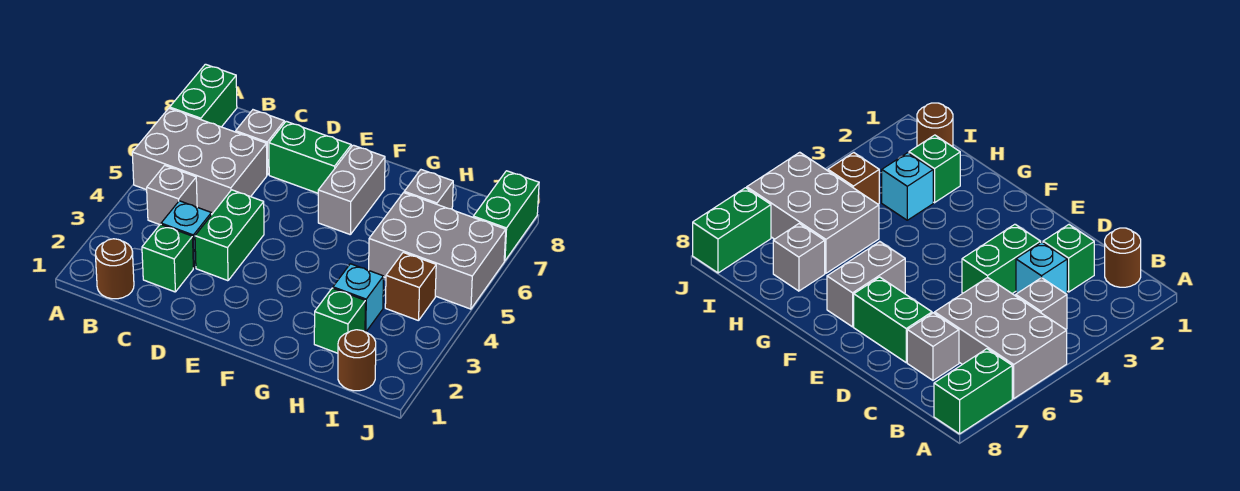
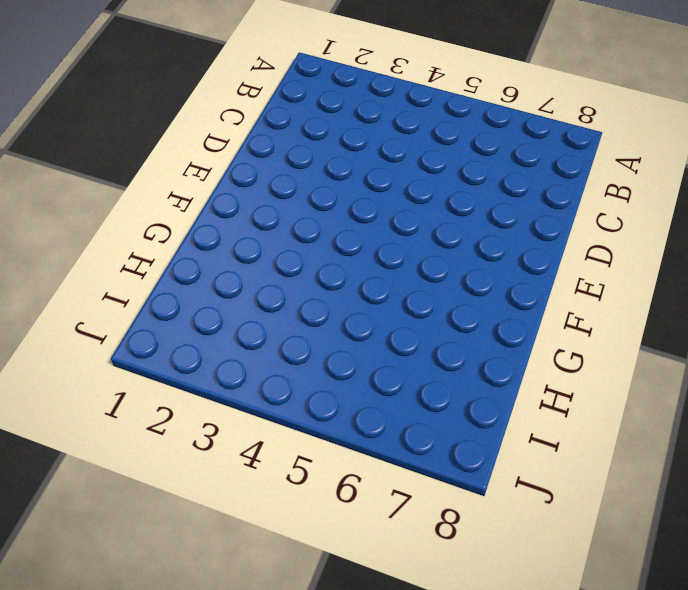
none -> grey brick A5:C6 level 1
none -> green brick A7:A8 level 1
none -> brown round brick B1 level 1

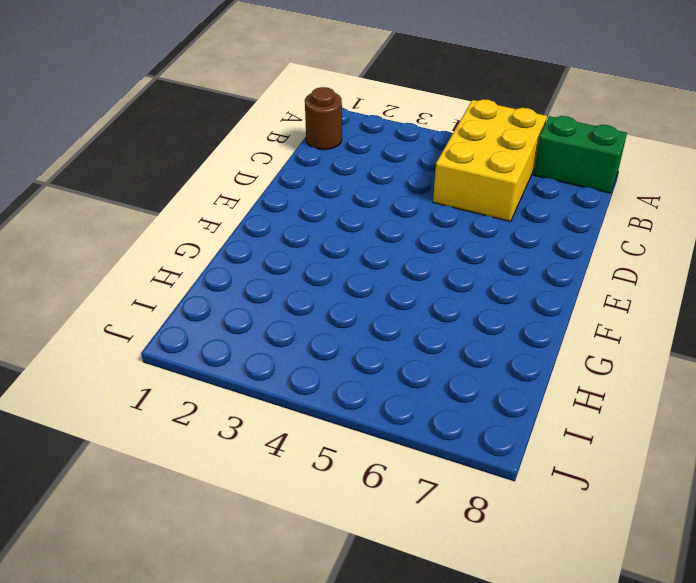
yellow brick A5:C6 level 1 -> grey brick A5:C6 level 1
none -> grey brick B4 level 1
none -> green brick C2 level 1
none -> cyan brick C3 level 1

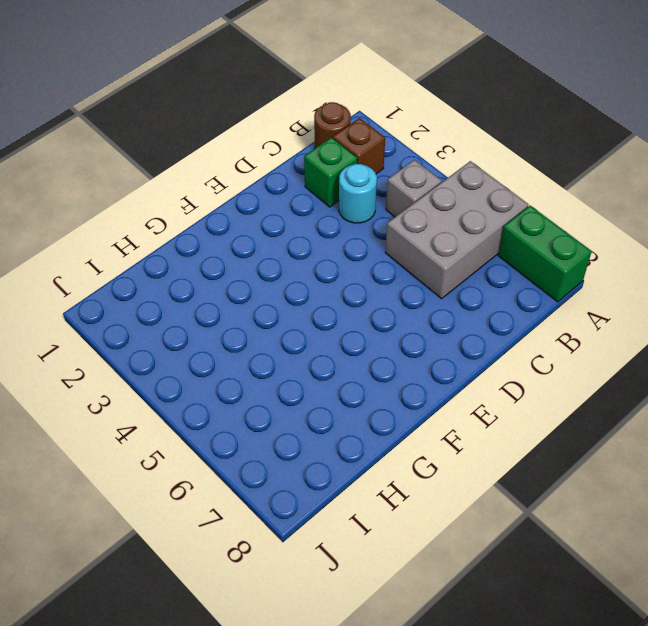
brown brick B2 level 1 -> brown brick I4 level 1
cyan round brick C3 level 1 -> cyan brick C3 level 1
none -> grey brick C7 level 1
none -> green brick D3:D4 level 1
none -> green brick D7:E7 level 1

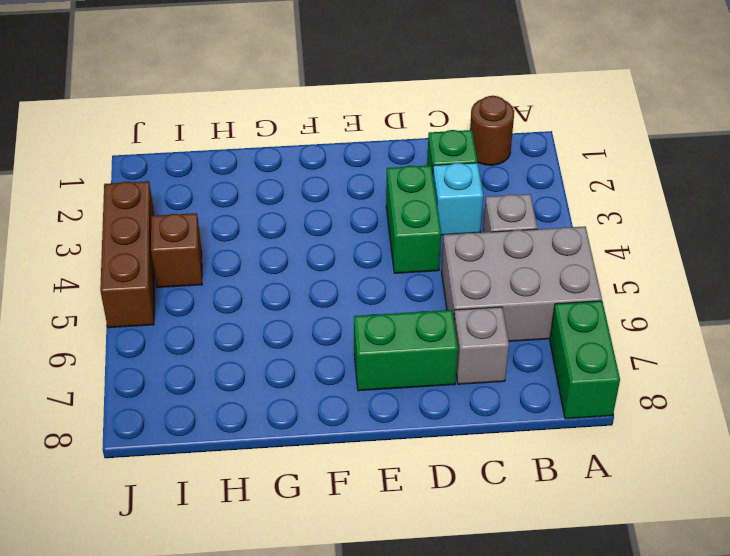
brown brick J3:J5 level 1 -> grey brick H5:J6 level 1
none -> grey brick F6:F7 level 1
none -> green brick H2 level 1
none -> cyan brick H3 level 1

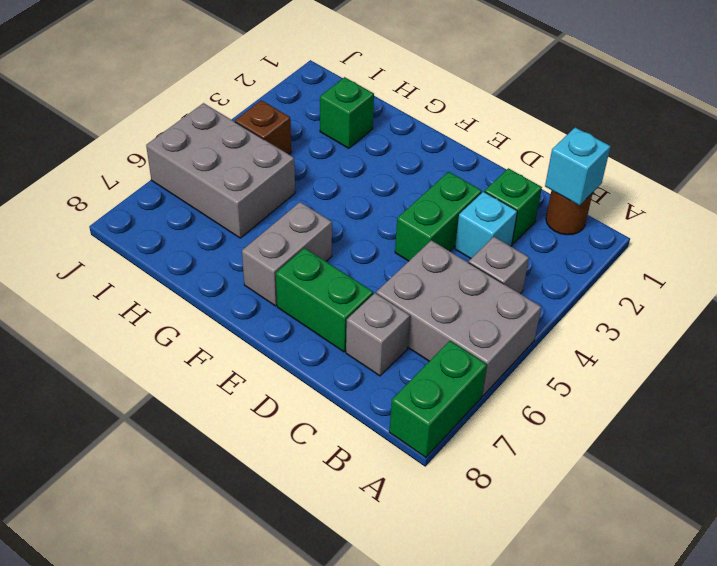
cyan brick B1 level 2 -> cyan brick H3 level 1
none -> grey brick H7 level 1
none -> brown round brick I1 level 1
none -> green brick J7:J8 level 1

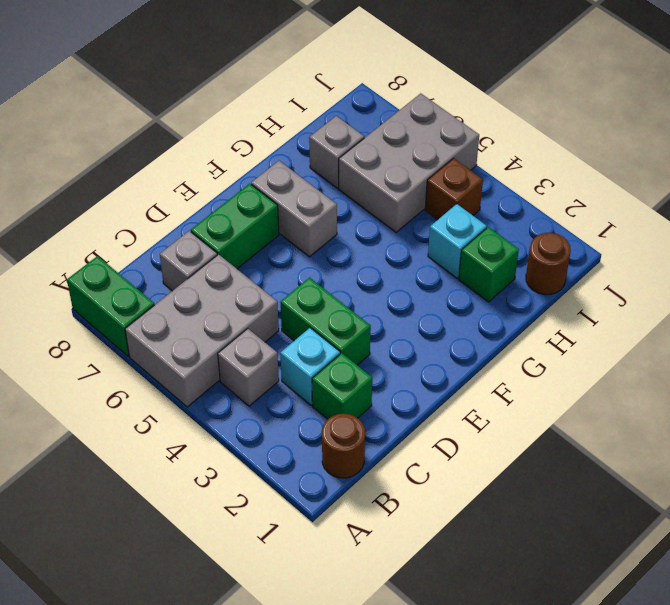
none -> green brick J7:J8 level 1

